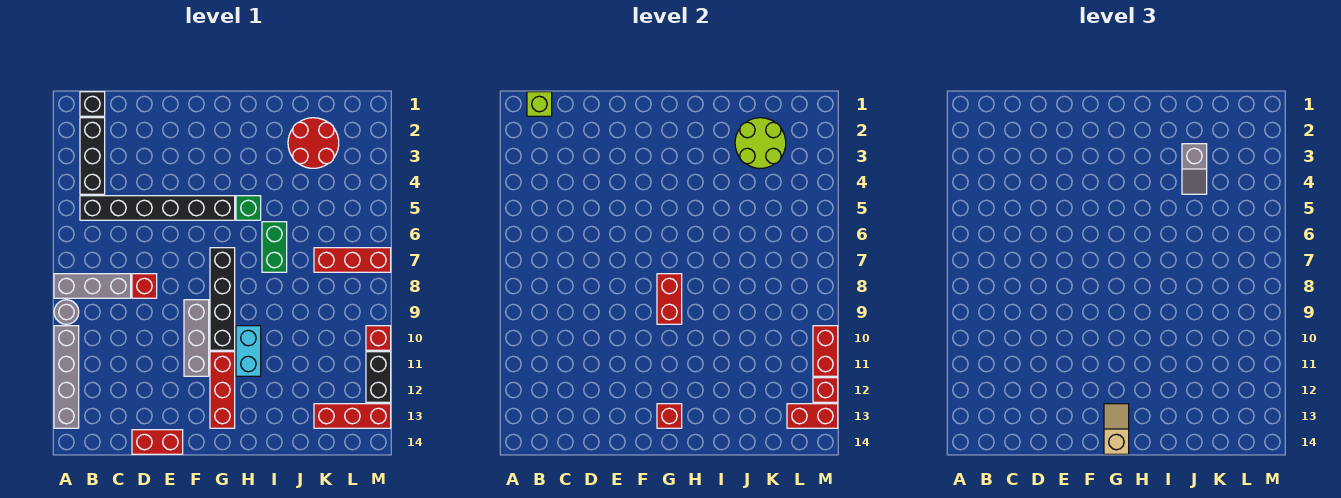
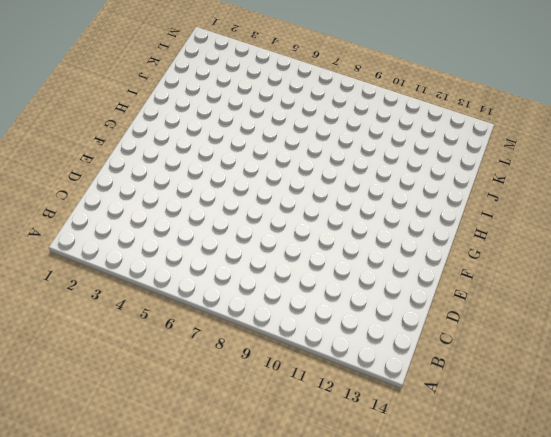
none -> grey brick A8:C8 level 1
none -> grey round brick A9 level 1
none -> grey brick A10:A13 level 1

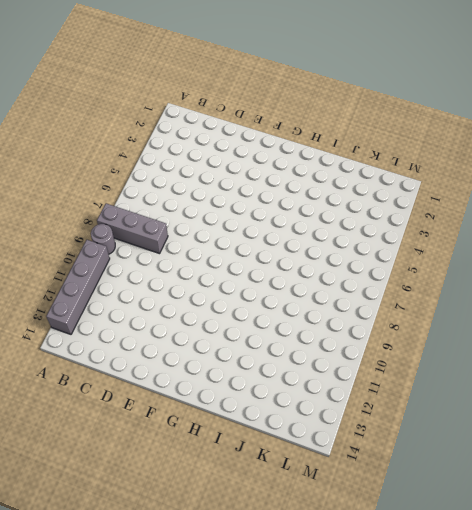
none -> black brick B1 level 1
none -> black brick B2:B4 level 1
none -> black brick B5:G5 level 1

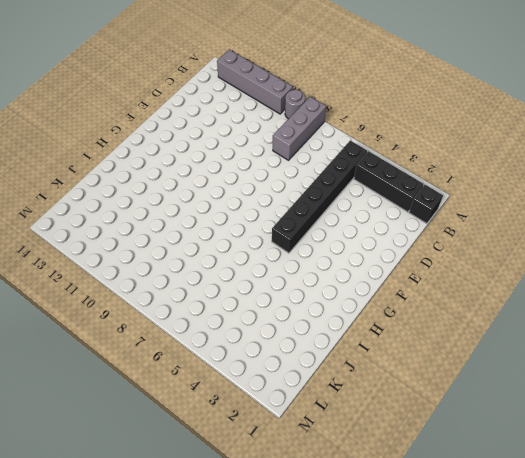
none -> red brick D8 level 1
none -> red brick D14:E14 level 1
none -> grey brick F9:F11 level 1

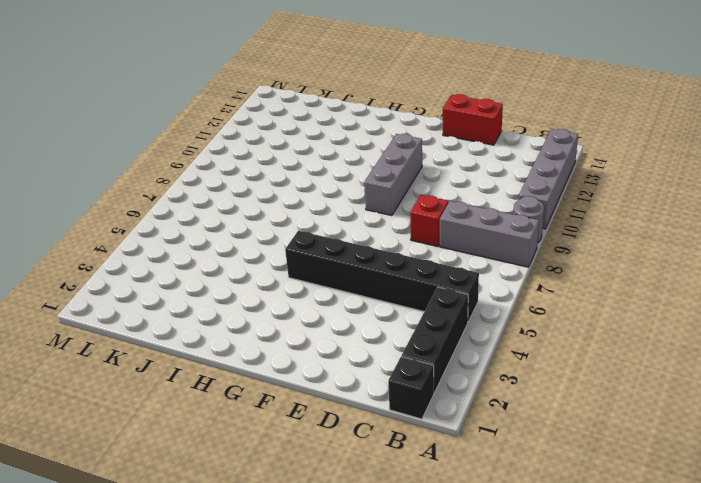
none -> black brick G7:G10 level 1
none -> red brick G11:G13 level 1
none -> green brick H5 level 1

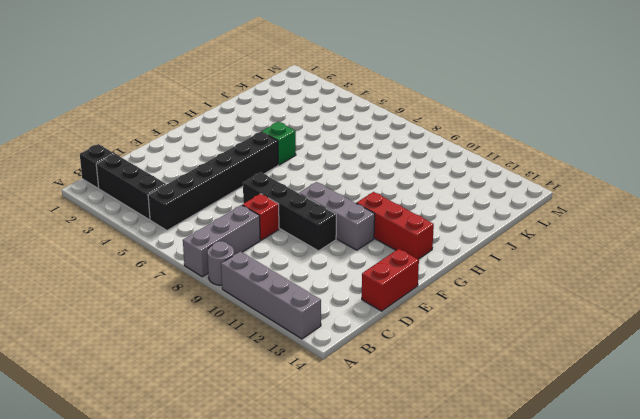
black brick E7:E10 level 1 -> black brick G7:G10 level 1
none -> cyan brick H10:H11 level 1
none -> green brick I6:I7 level 1
none -> red round brick J2:K3 level 1

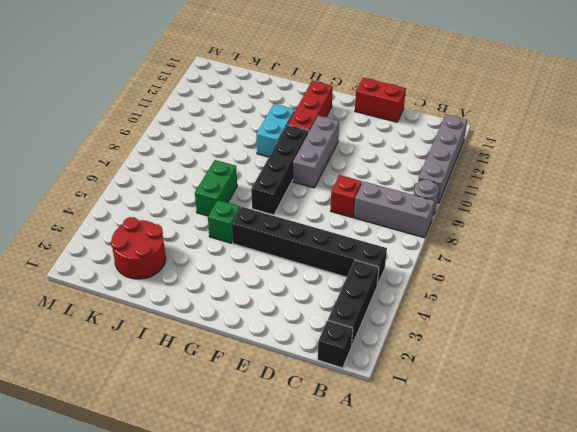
none -> red brick K7:M7 level 1
none -> red brick K13:M13 level 1
none -> red brick M10 level 1

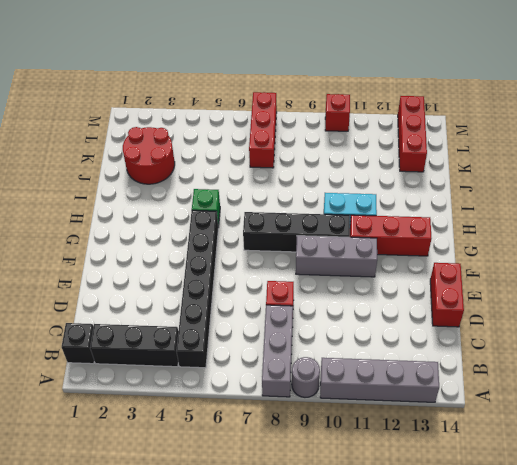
none -> green brick I6:I7 level 1
none -> black brick M11:M12 level 1
none -> lime brick B1 level 2

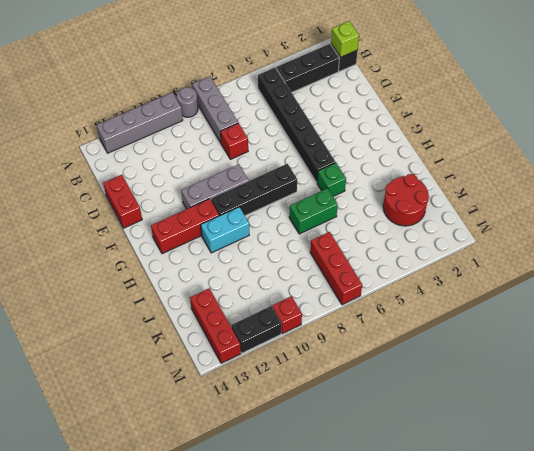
none -> red brick G8:G9 level 2
none -> red brick G13 level 2
none -> lime round brick J2:K3 level 2

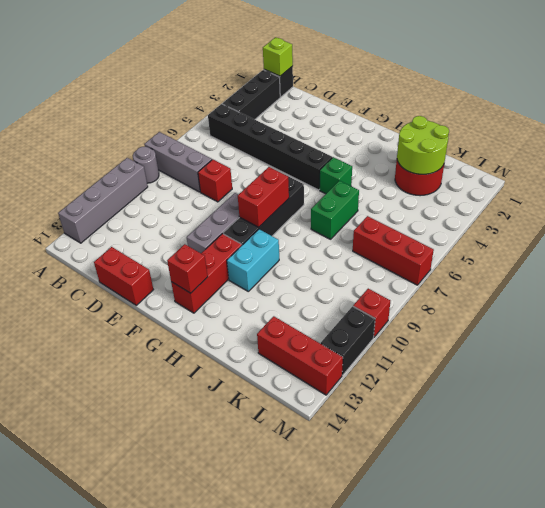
none -> red brick L13:M13 level 2
none -> red brick M10:M11 level 2
none -> red brick M12 level 2

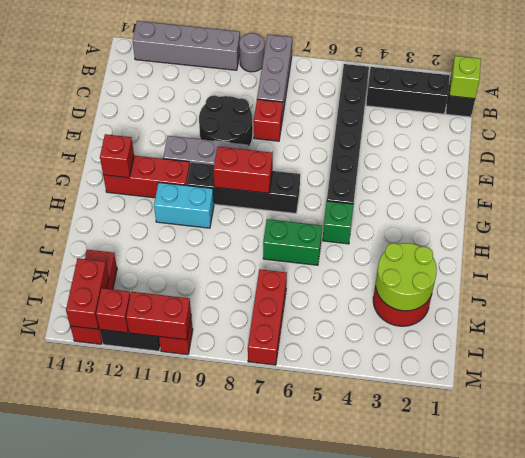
black round brick D9:E10 level 1 -> none
none -> red brick D14:E14 level 1
none -> tan slope G13:G14 level 3 top 14
none -> grey slope J3:J4 level 3 top 3

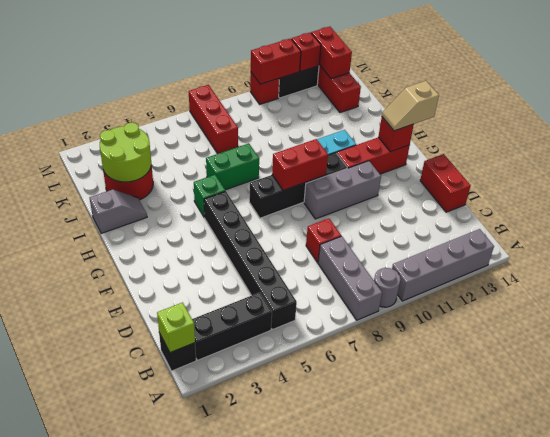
grey slope I1:I2 level 1 top 1 -> grey slope J3:J4 level 3 top 3

